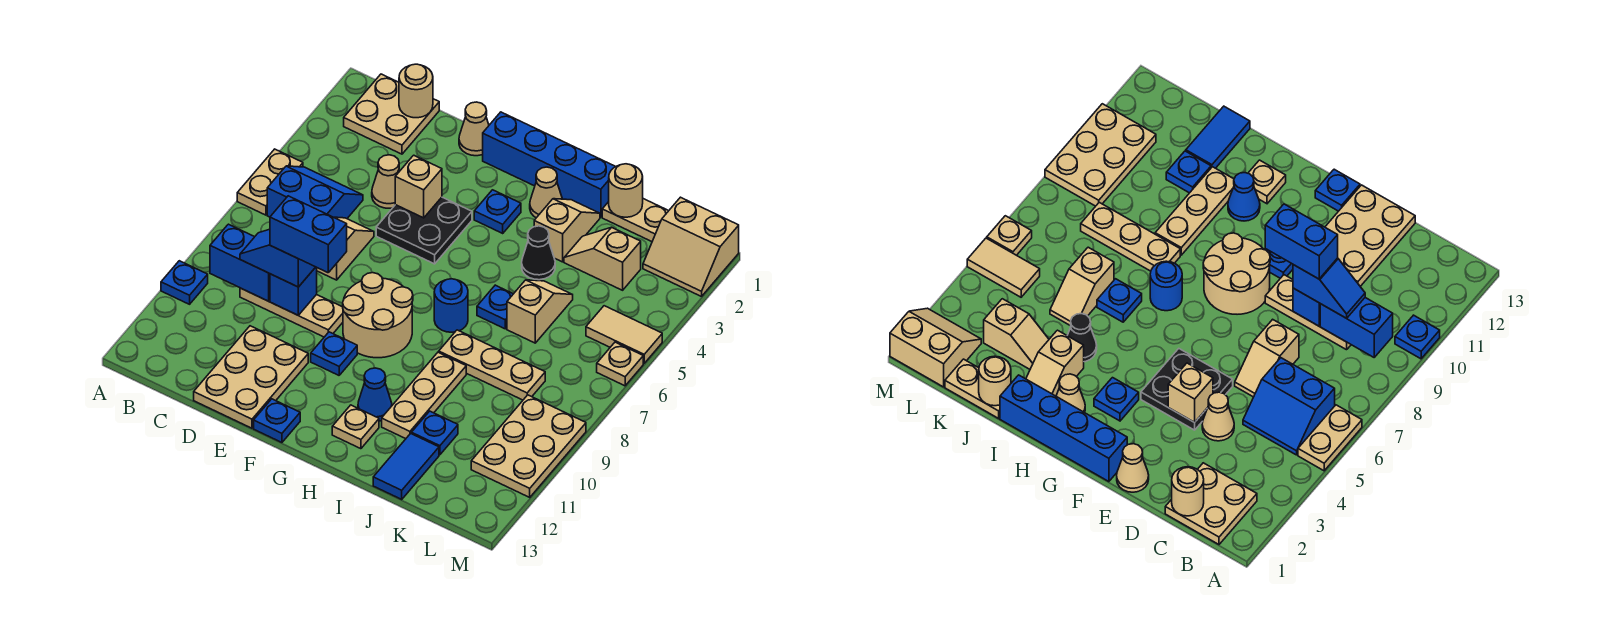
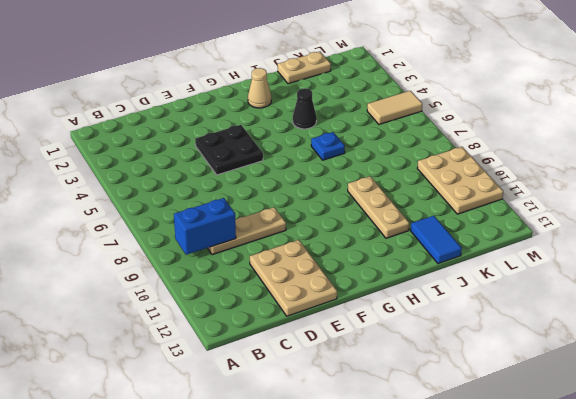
none -> tan plate A5:A6 level 1
none -> blue plate A10 level 1
none -> tan plate B1:C2 level 1
none -> blue slope B5:C6 level 1 top 6

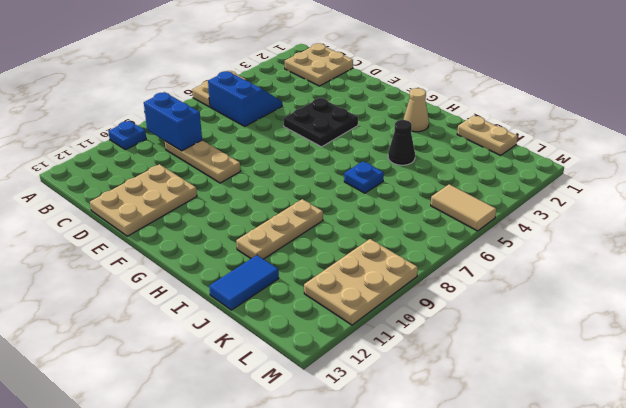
none -> tan cone D4 level 1
none -> tan slope D6:D7 level 1 top 7
none -> tan cone E1 level 1
none -> blue brick F1:I1 level 1

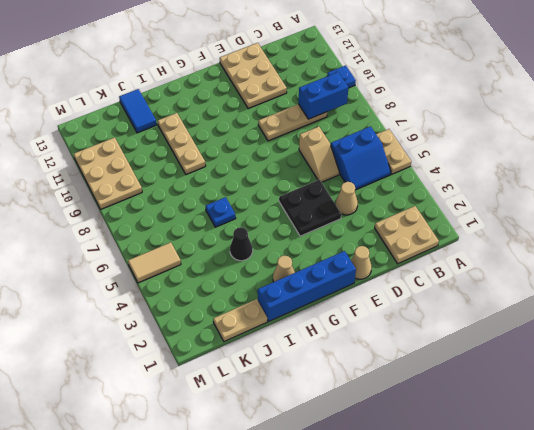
none -> tan round brick F8:G9 level 1
none -> blue plate F10 level 1
none -> blue plate F13 level 1
none -> blue plate G3 level 1

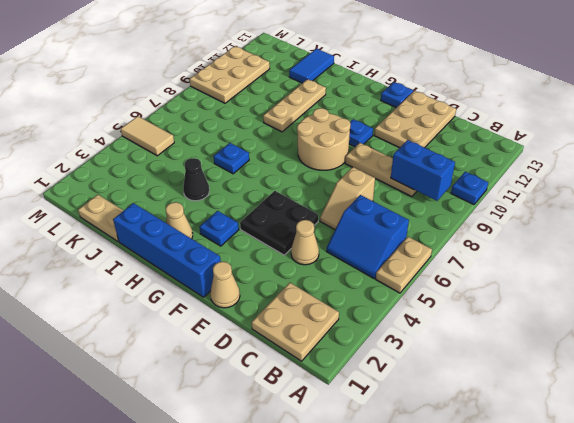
none -> blue round brick H7 level 1
none -> blue cone H11 level 1
none -> tan plate H12 level 1
none -> tan slope I2:I3 level 1 top 3

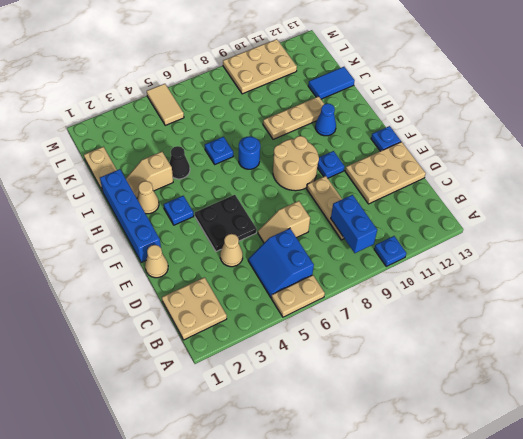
none -> tan plate H12 level 1
none -> tan plate I8:K8 level 1
none -> tan slope J3:K3 level 1 top K
none -> tan slope J5:J6 level 1 top 6

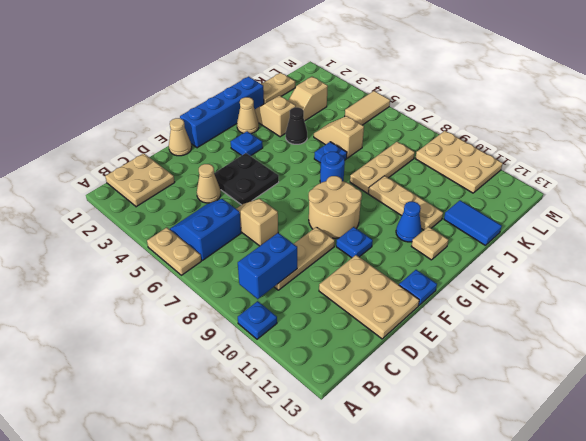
none -> blue plate J11 level 1
none -> tan slope L1:M2 level 1 top 1
none -> tan plate M6 level 1
none -> tan round brick C1 level 2

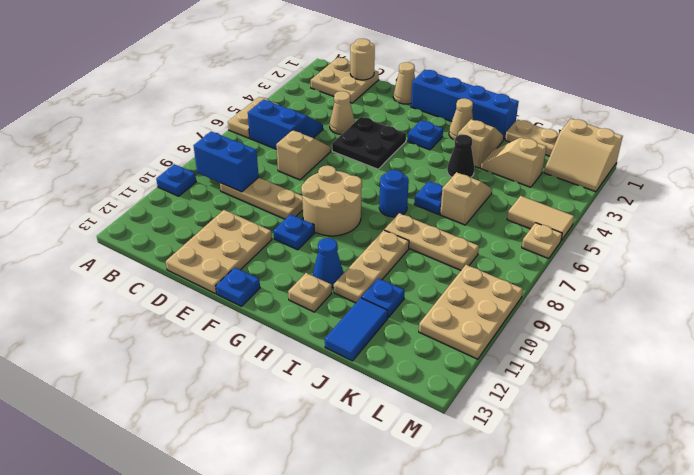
none -> blue brick D9 level 2
none -> tan brick E4 level 2
none -> tan round brick J1 level 2
none -> blue slope C9:D9 level 3 top D

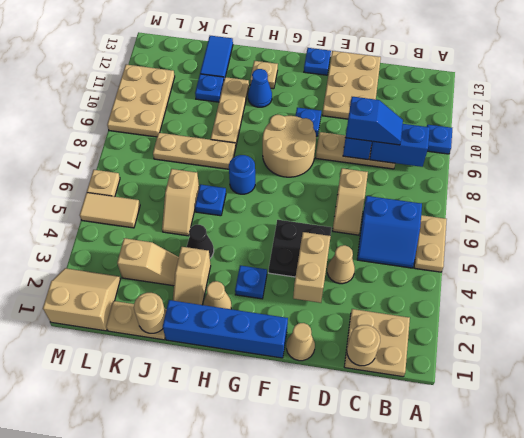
tan brick E3:E4 level 2 -> tan brick E4 level 2
none -> blue brick D9:E9 level 4

